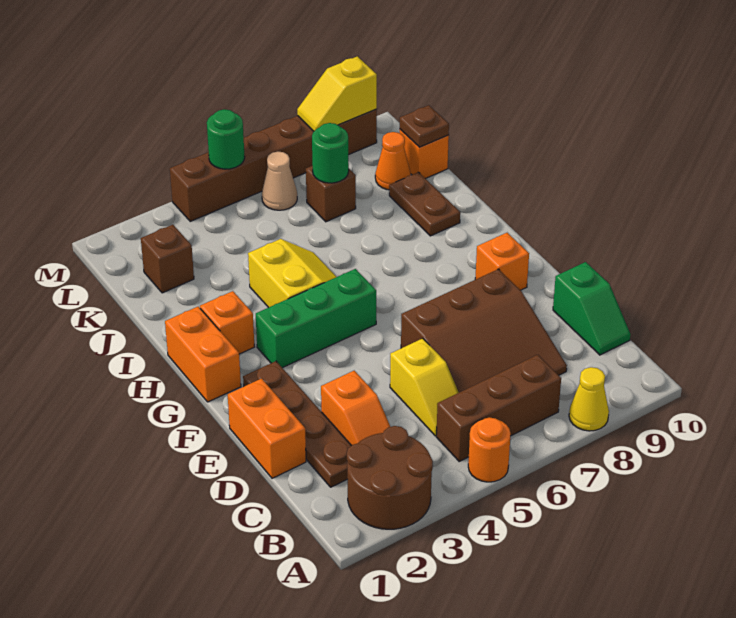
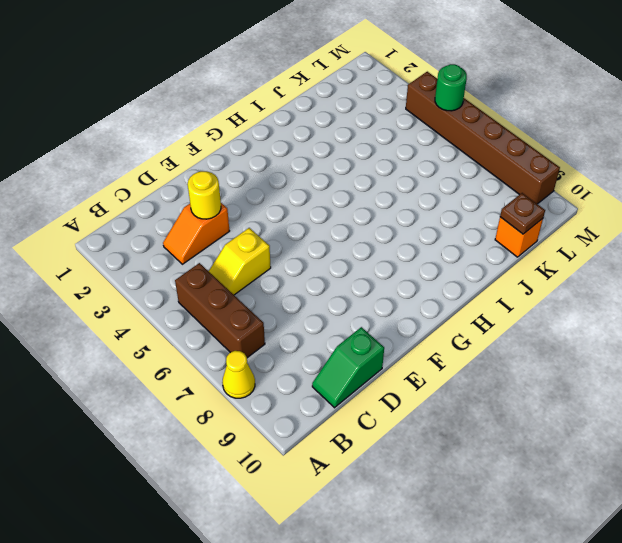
yellow round brick D3 level 2 -> none
none -> brown round brick A2:B3 level 1
none -> orange round brick A5 level 1
none -> brown plate C2:F2 level 1

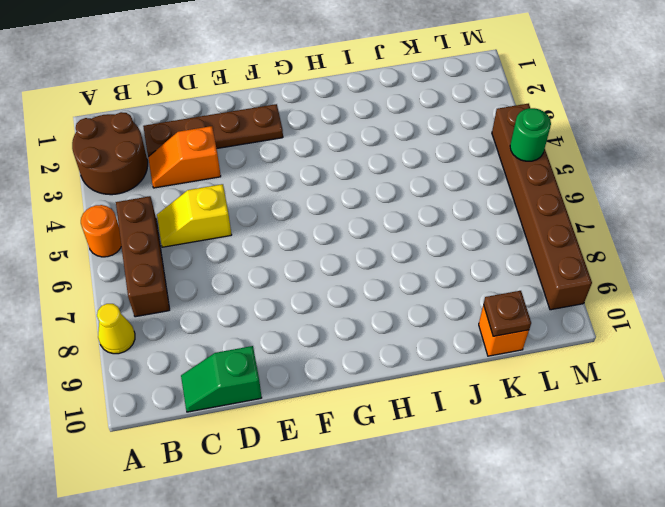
none -> brown slope C6:E8 level 1 top E
none -> orange brick D1:E1 level 1
none -> orange brick F9 level 1

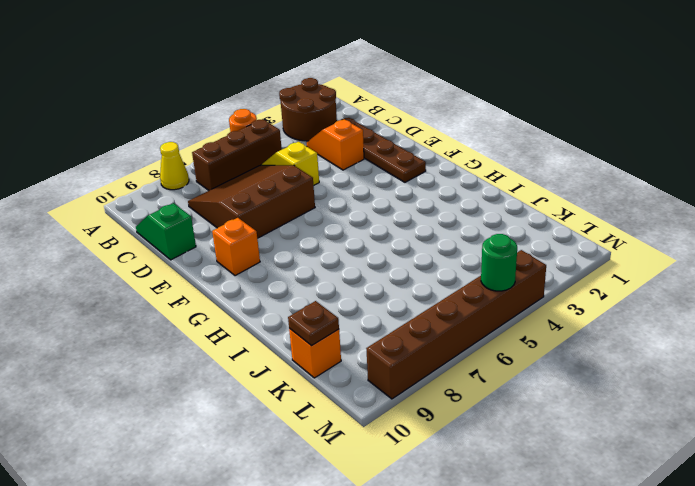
none -> orange brick D1:E1 level 1
none -> orange brick G1:H1 level 1
none -> green brick G3:G5 level 1

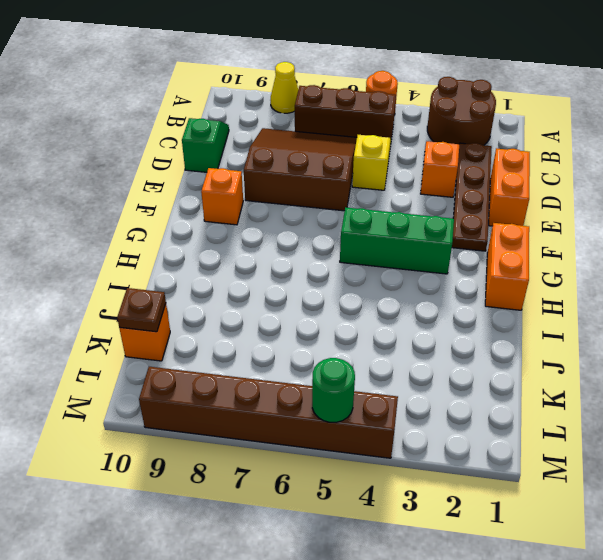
none -> orange brick H2 level 1
none -> yellow slope H4:I5 level 1 top 4
none -> brown plate I9:J9 level 1

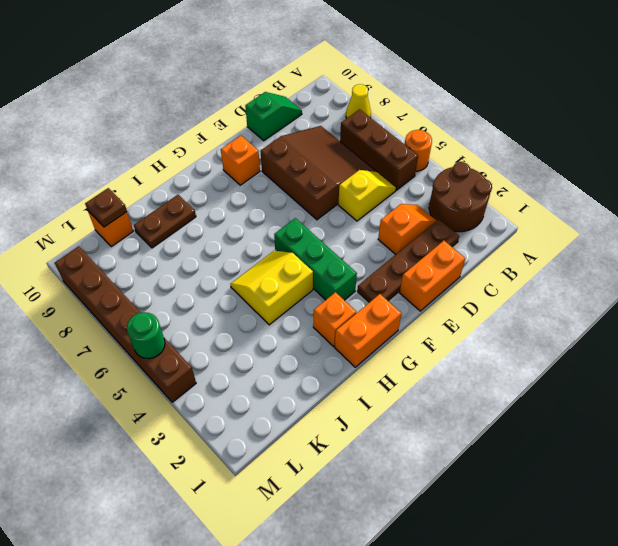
none -> brown brick K2 level 1
none -> brown brick K7 level 1
none -> orange cone K9 level 1

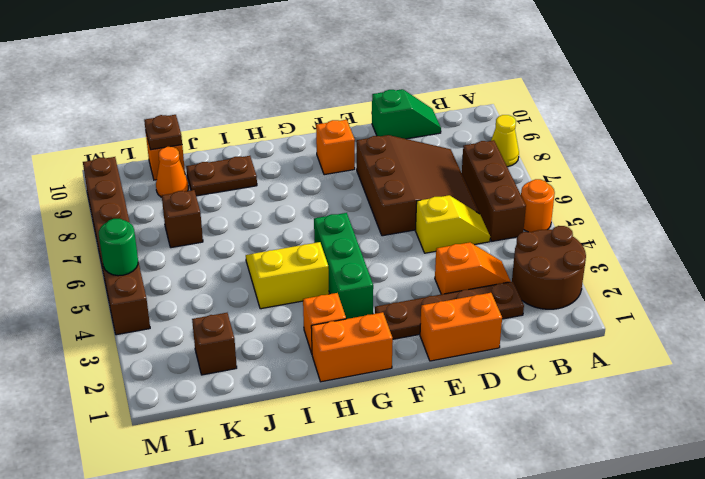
none -> tan cone L6 level 1
none -> green round brick K7 level 2
none -> yellow slope M8:M9 level 2 top 9

